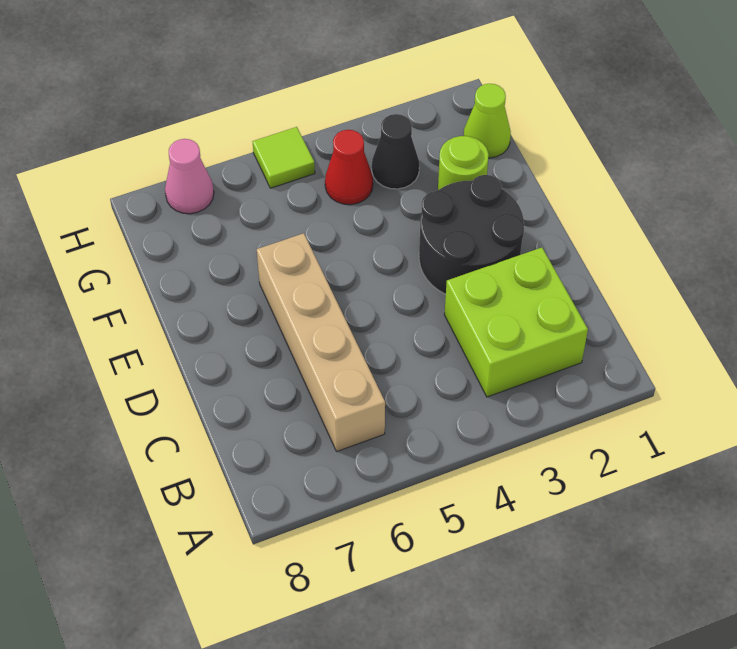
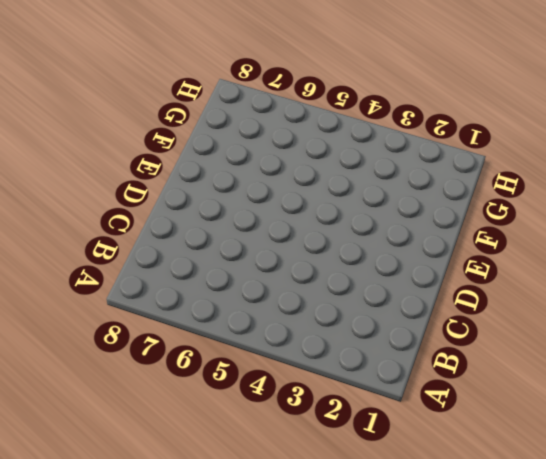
none -> lime brick B2:C3 level 1
none -> tan brick B6:E6 level 1

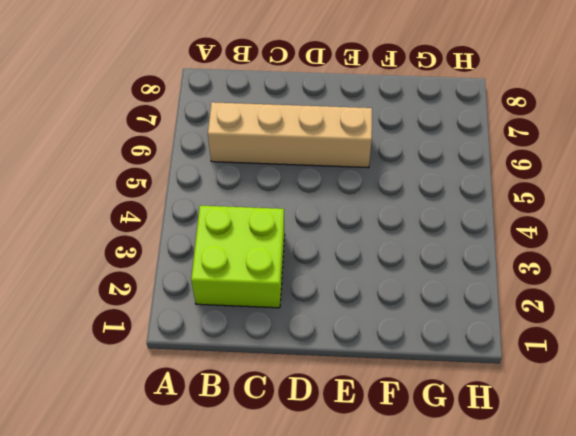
none -> black round brick D2:E3 level 1
none -> lime round brick F2 level 1

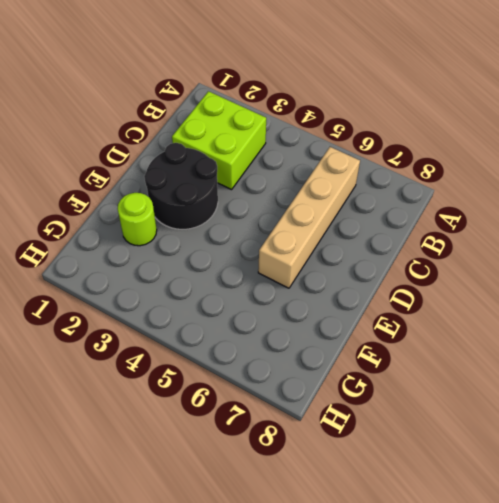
none -> lime cone G1 level 1
none -> black cone G3 level 1

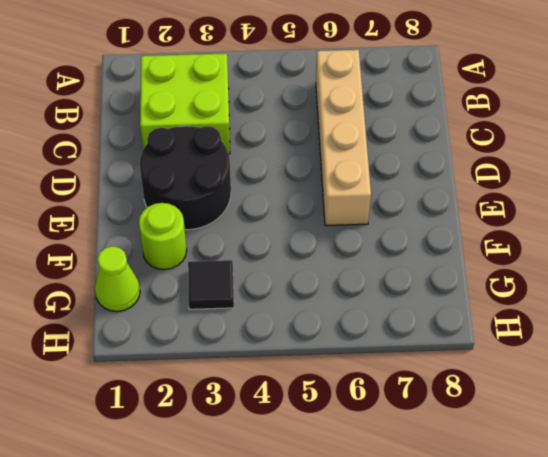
black tile G3 level 1 -> black cone G3 level 1
none -> red cone G4 level 1
none -> lime tile H5 level 1

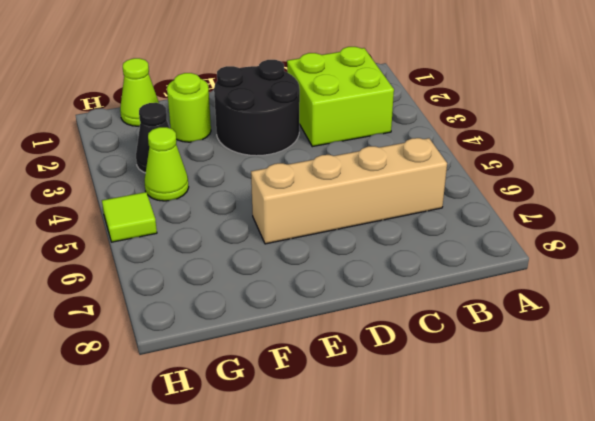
lime cone G4 level 1 -> red cone G4 level 1
none -> pink cone H7 level 1

